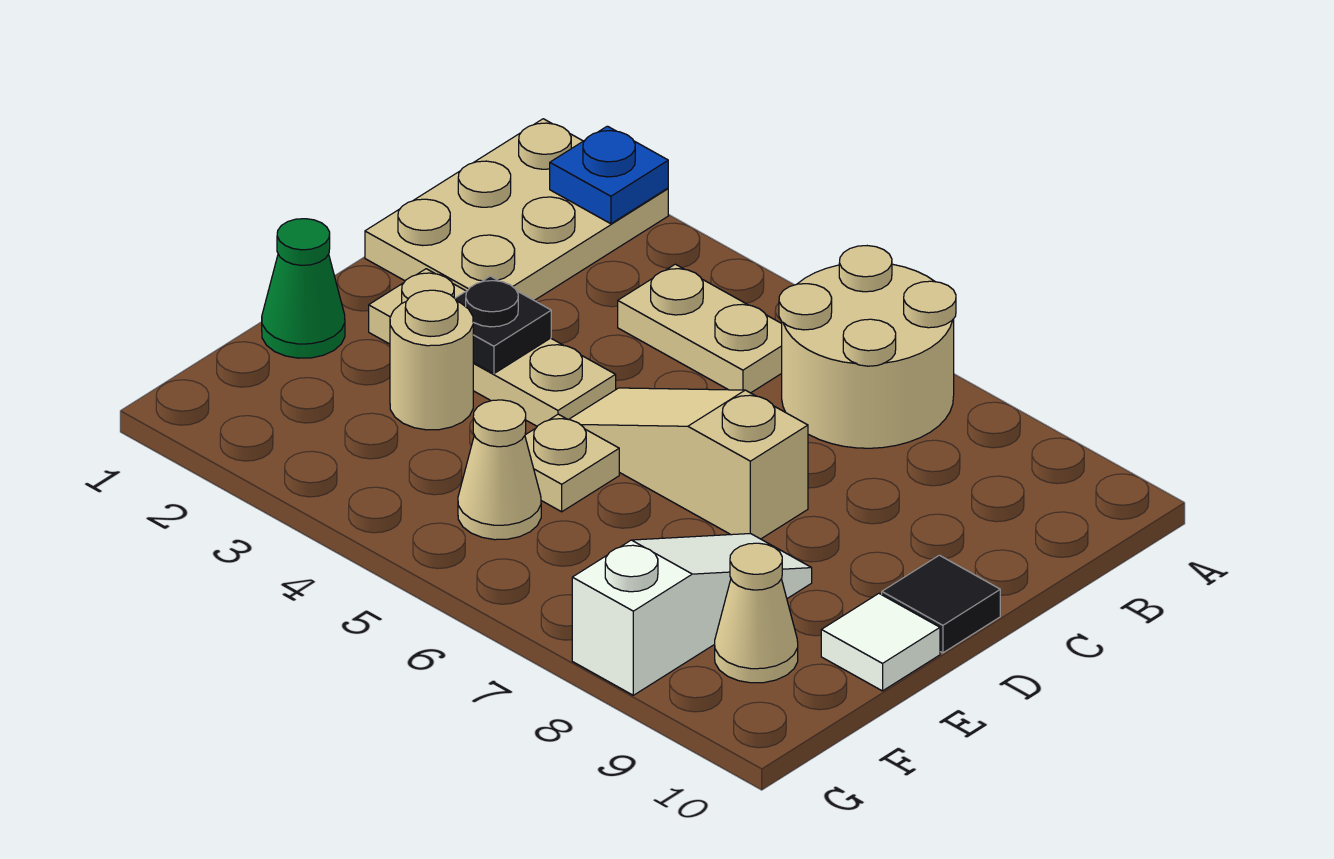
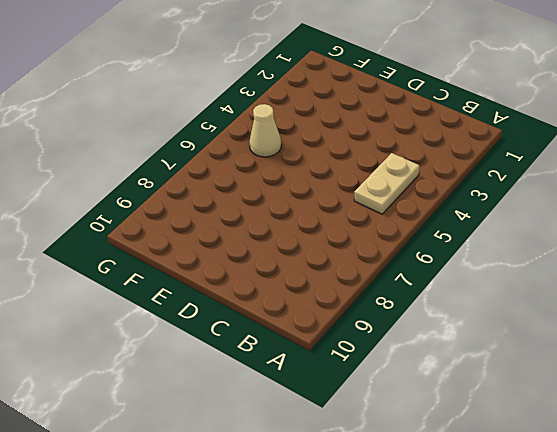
none -> tan plate A1:C2 level 1
none -> tan round brick A6:B7 level 1
none -> tan plate D2:D4 level 1

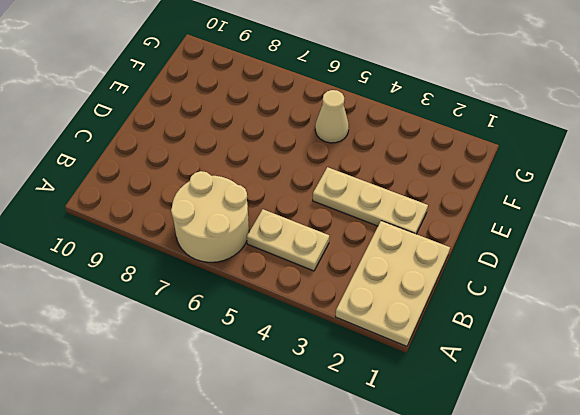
none -> tan slope D5:D7 level 1 top 7
none -> black tile D10 level 1
none -> green cone E1 level 1

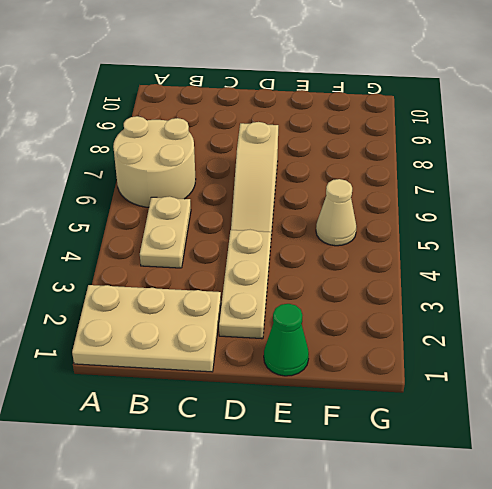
none -> black tile D10 level 1
none -> tan round brick E3 level 1
none -> tan plate E5 level 1

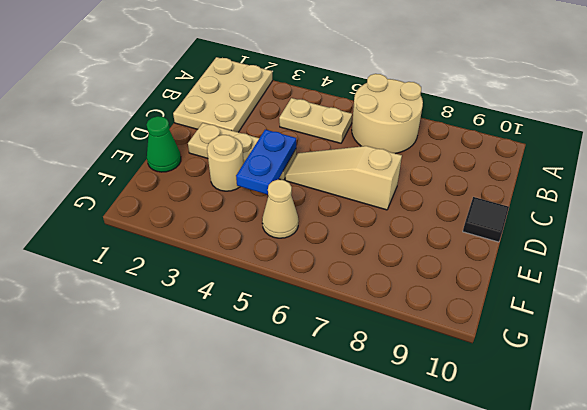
blue plate D4:E4 level 2 -> none
none -> tan plate E5 level 1
none -> white slope E8:G8 level 1 top G
none -> white tile E10 level 1

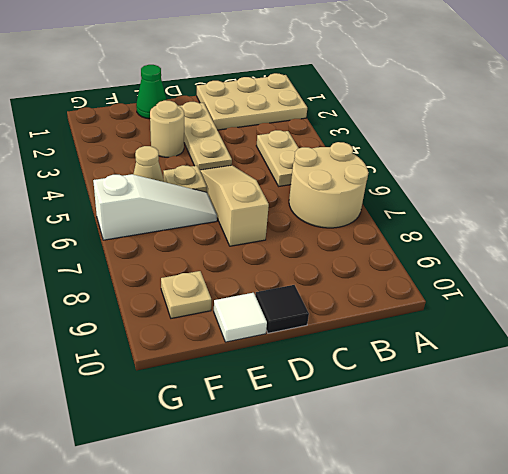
white slope E6:G6 level 1 top G -> white slope E8:G8 level 1 top G
tan plate F9 level 1 -> tan cone F9 level 1
none -> blue plate A2 level 2
none -> black plate D3 level 2

